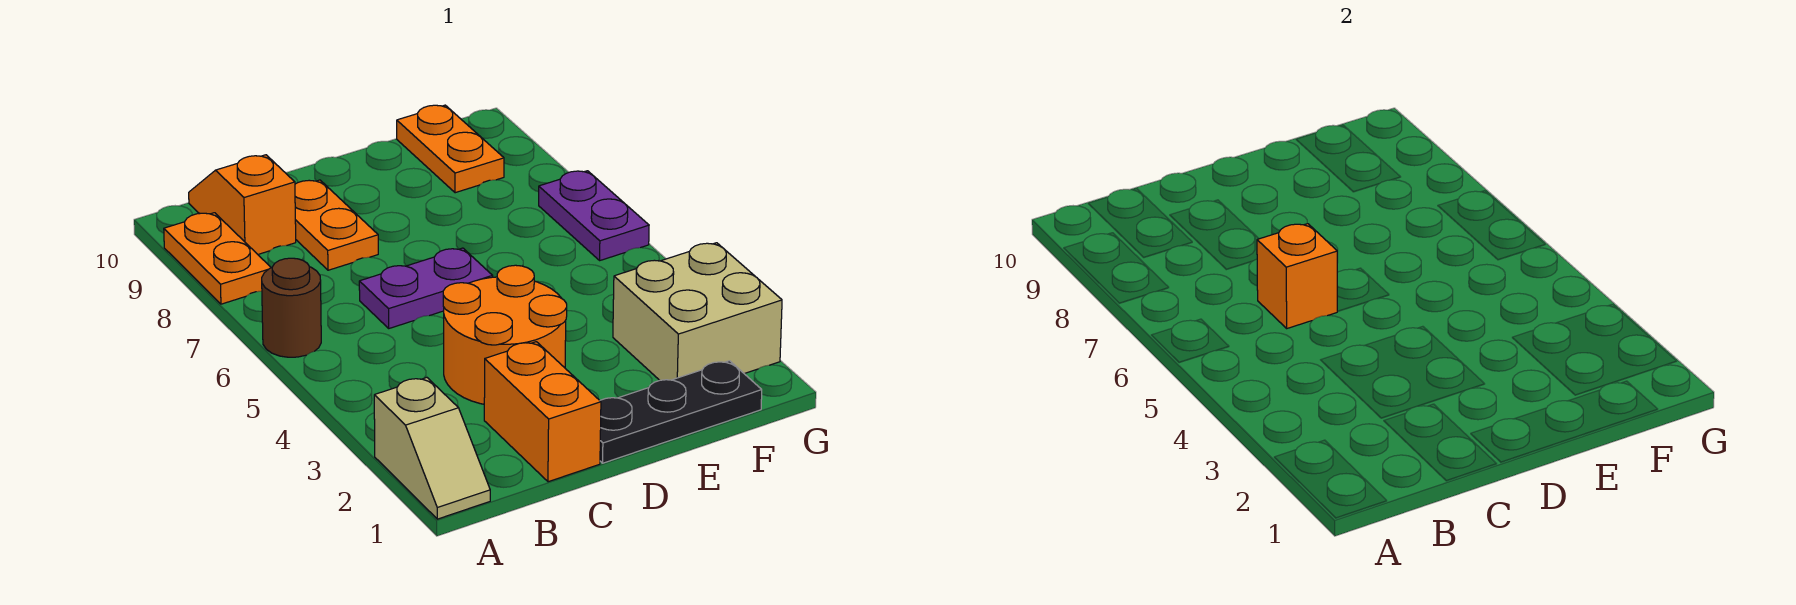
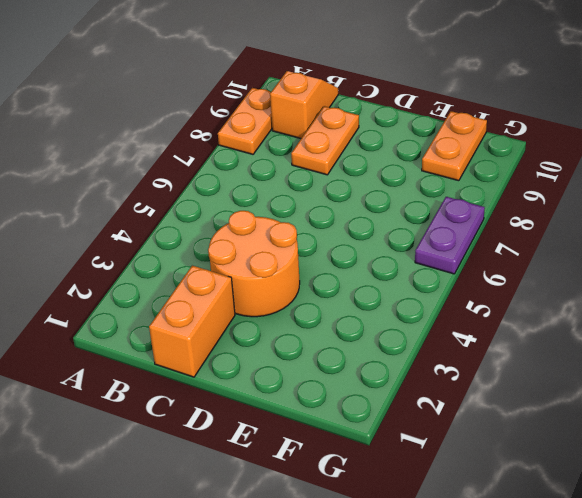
none -> tan slope A1:A2 level 1 top 2
none -> brown round brick A6 level 1
none -> purple plate C6:D6 level 1

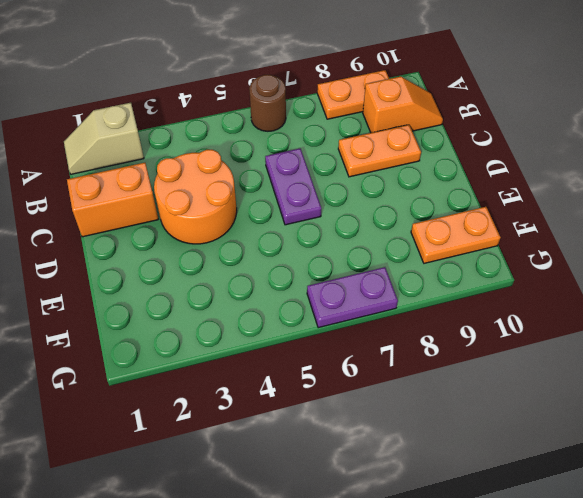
none -> black plate D1:F1 level 1
none -> tan brick F2:G3 level 1
none -> orange brick C6 level 2

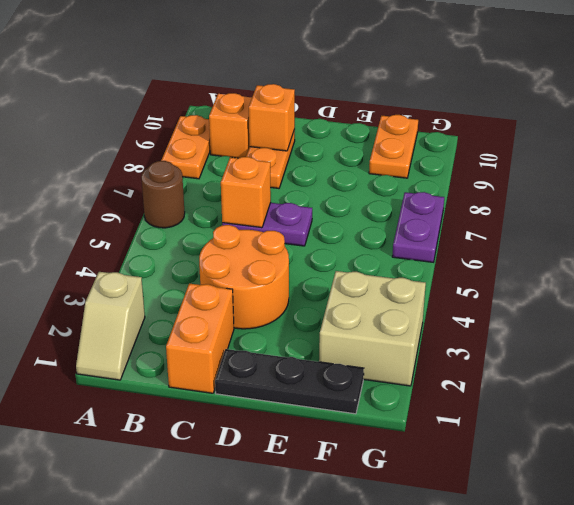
orange brick C9 level 2 -> none

